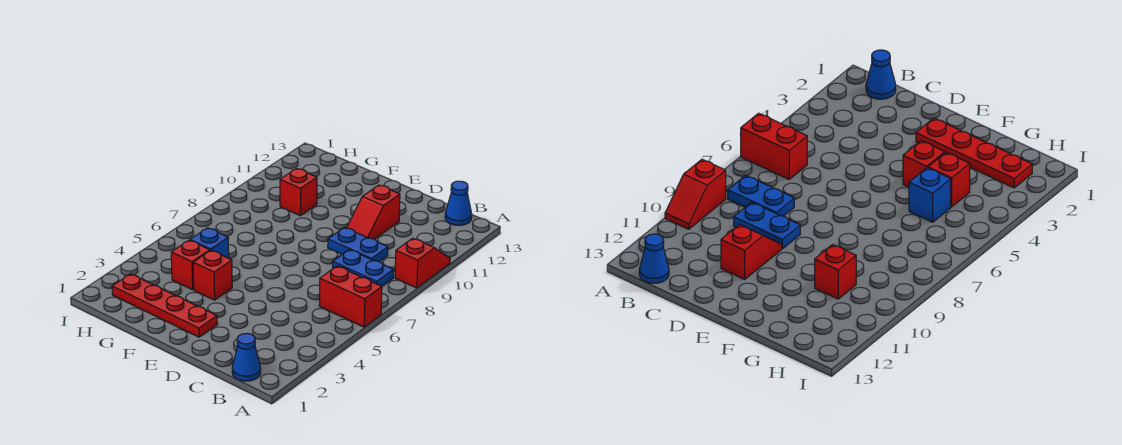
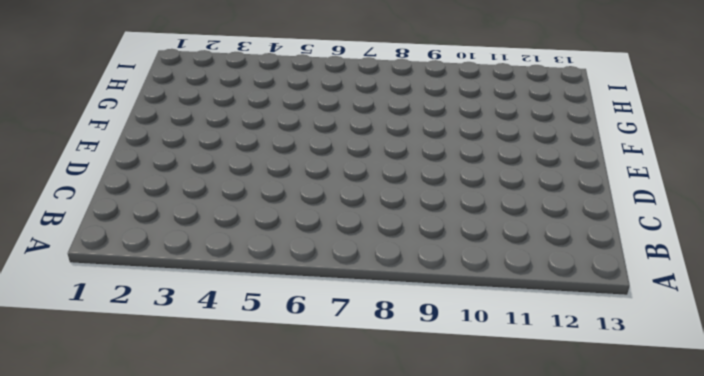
none -> red brick A6:B6 level 1
none -> red slope A9:A10 level 1 top 9
none -> blue cone B1 level 1

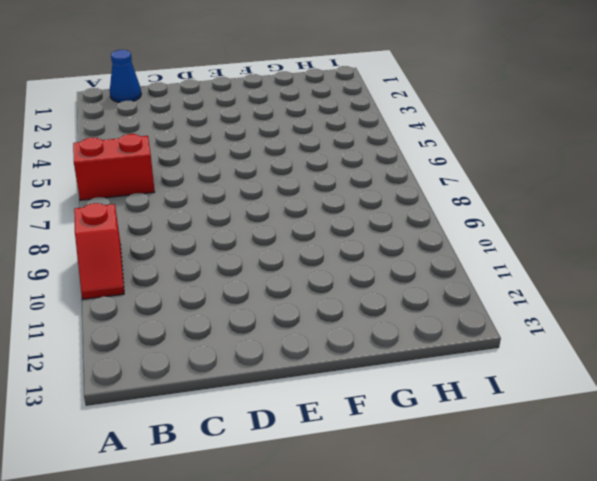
none -> blue plate B8:C8 level 1
none -> blue cone B13 level 1
none -> blue plate C9:D9 level 1

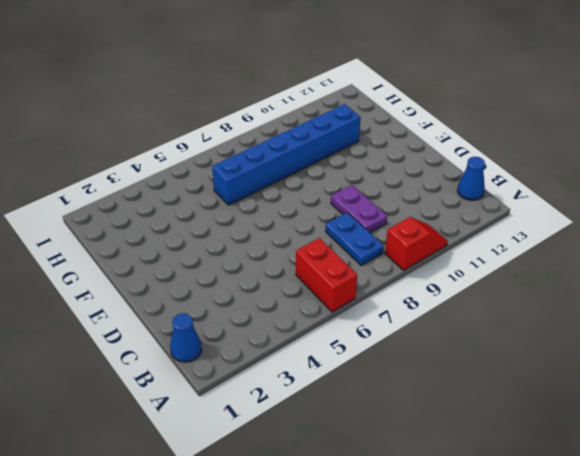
purple plate C9:D9 level 1 -> blue plate C9:D9 level 1
blue brick G6:G11 level 1 -> red brick G10 level 1
none -> red slope D10:D11 level 1 top 11
none -> red plate E2:H2 level 1
none -> red brick F4 level 1

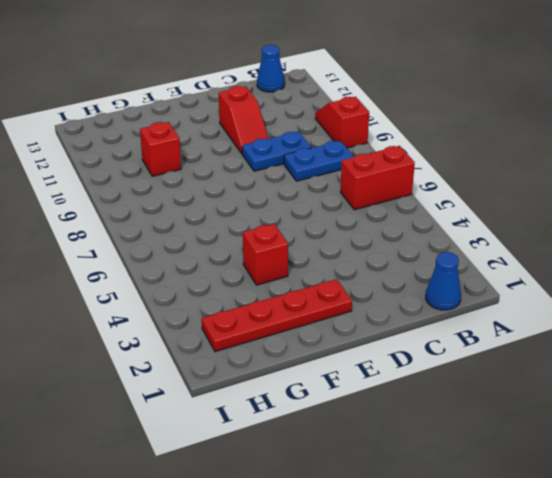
none -> red brick G4 level 1
none -> blue brick G5 level 1

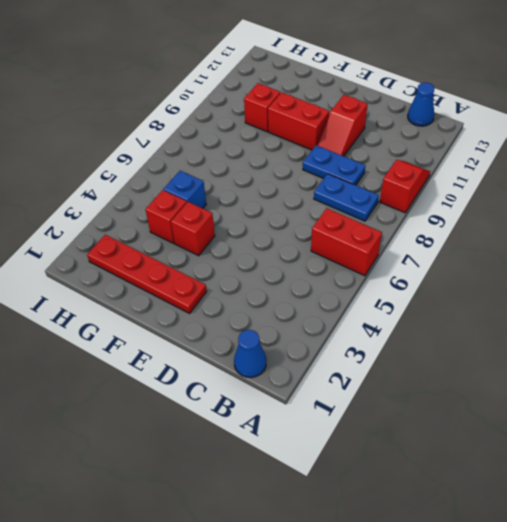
red brick E10:F10 level 1 -> none

